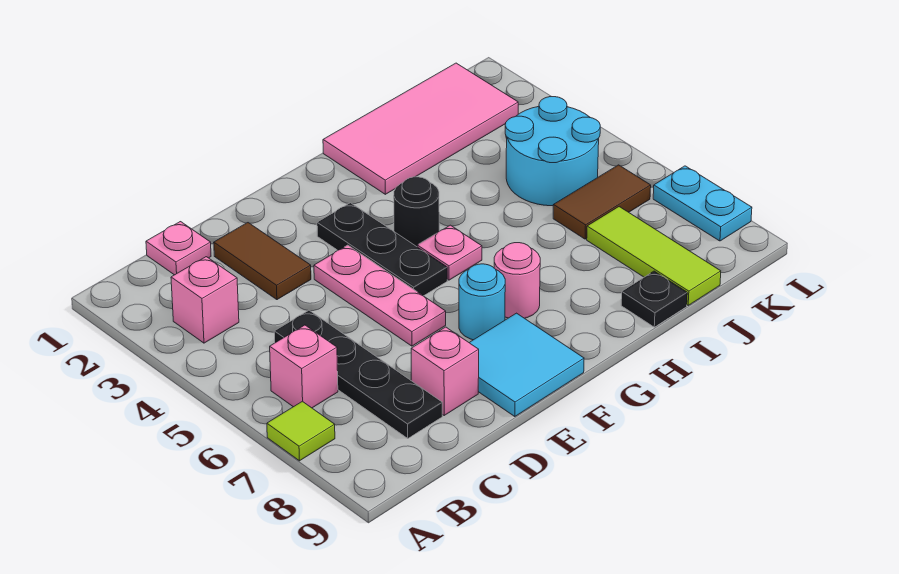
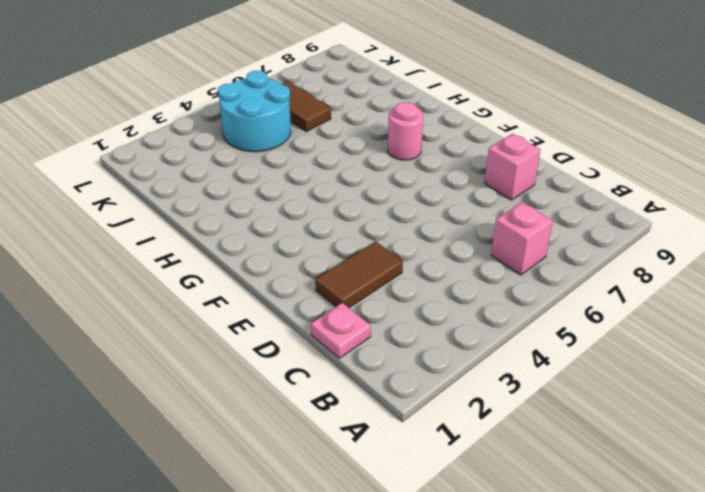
none -> lime tile A7 level 1
none -> pink brick B3 level 1
none -> black plate C5:C8 level 1

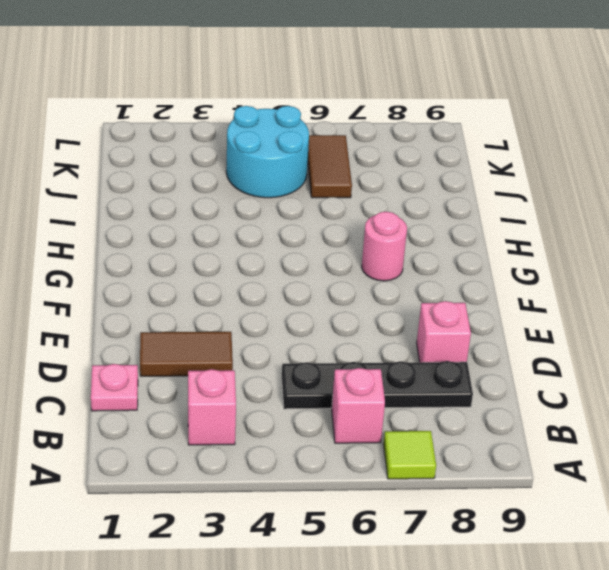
none -> pink plate E4:E6 level 1
none -> cyan tile E8:F9 level 1
none -> black plate F3:F5 level 1

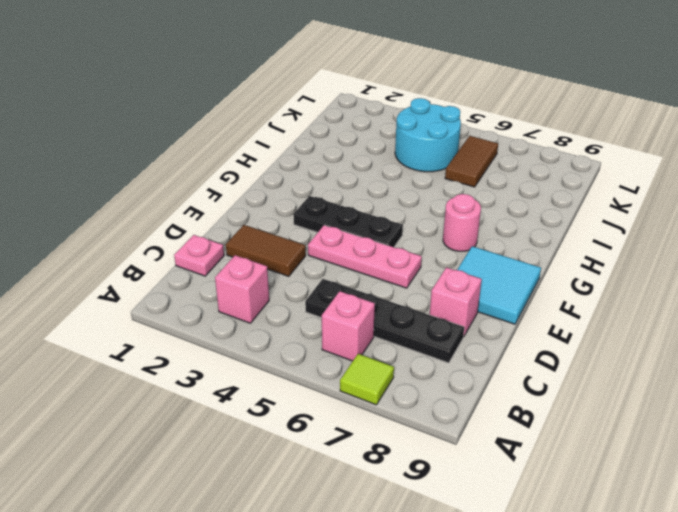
none -> cyan round brick F7 level 1
none -> black round brick G4 level 1
none -> pink plate G5 level 1

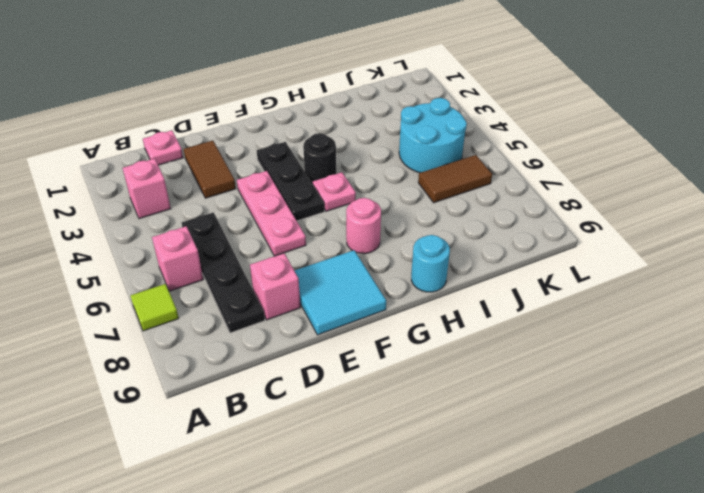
cyan round brick H9 level 1 -> cyan round brick F7 level 1
none -> pink tile H1:K2 level 1
none -> black plate I9 level 1
none -> lime tile J7:J9 level 1

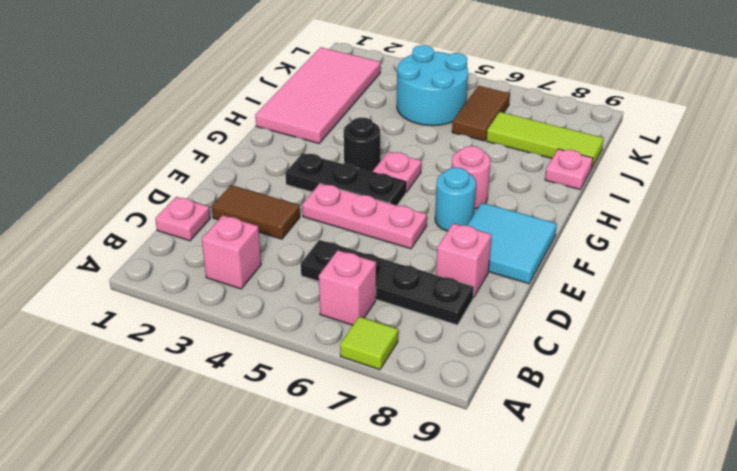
pink plate I9 level 1 -> black plate I9 level 1
none -> cyan plate L7:L8 level 1

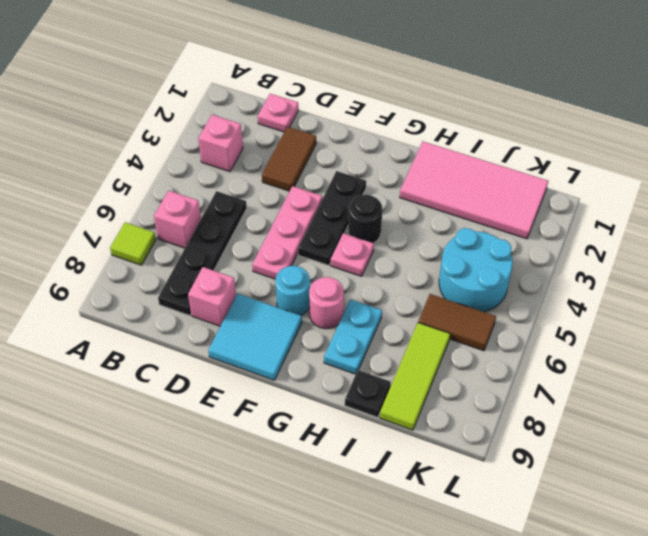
cyan plate H7:H8 level 1 -> cyan plate L7:L8 level 1

